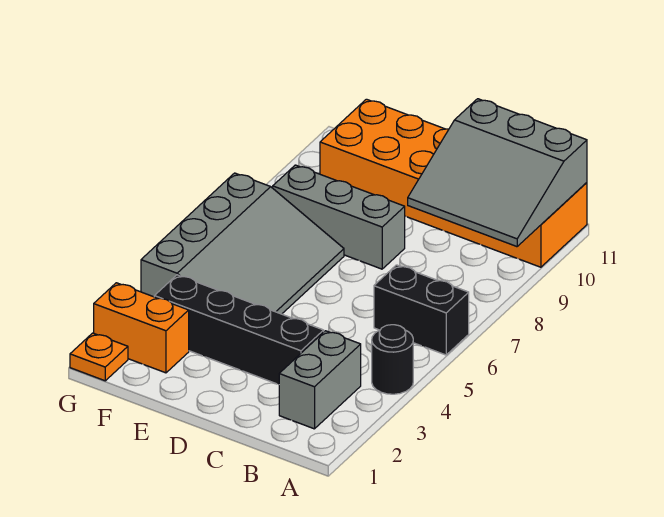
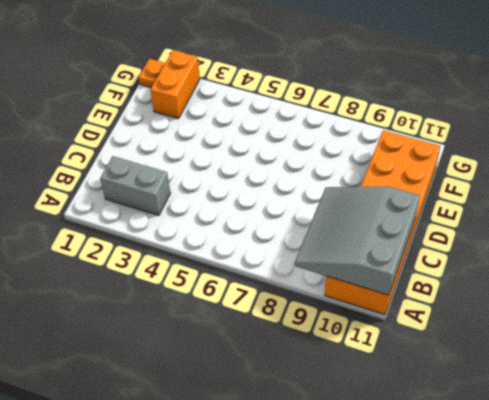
none -> black round brick A4 level 1
none -> black brick A6:B6 level 1

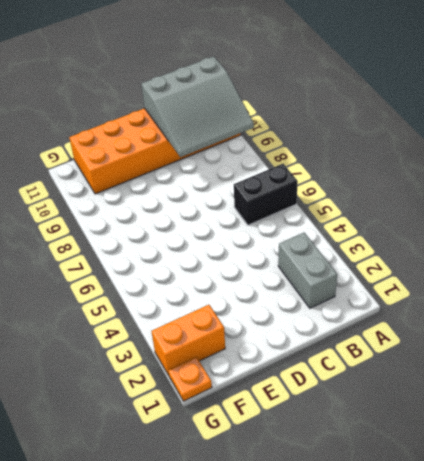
none -> black round brick A4 level 1
none -> black brick C3:F3 level 1

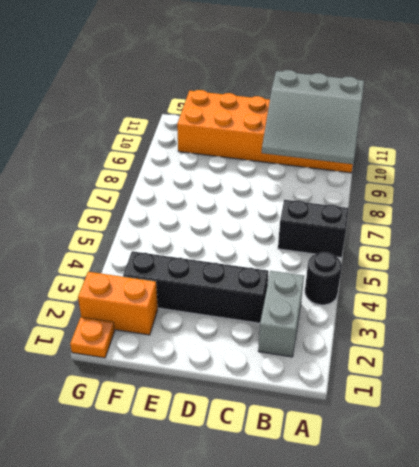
none -> grey brick D8:F8 level 1
none -> grey slope E4:G7 level 1 top G

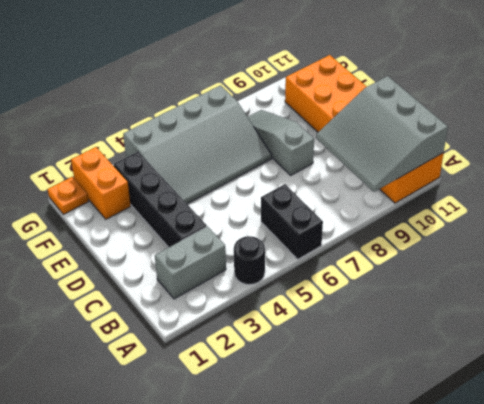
grey slope D8:F8 level 1 top D -> grey brick D8:F8 level 1

